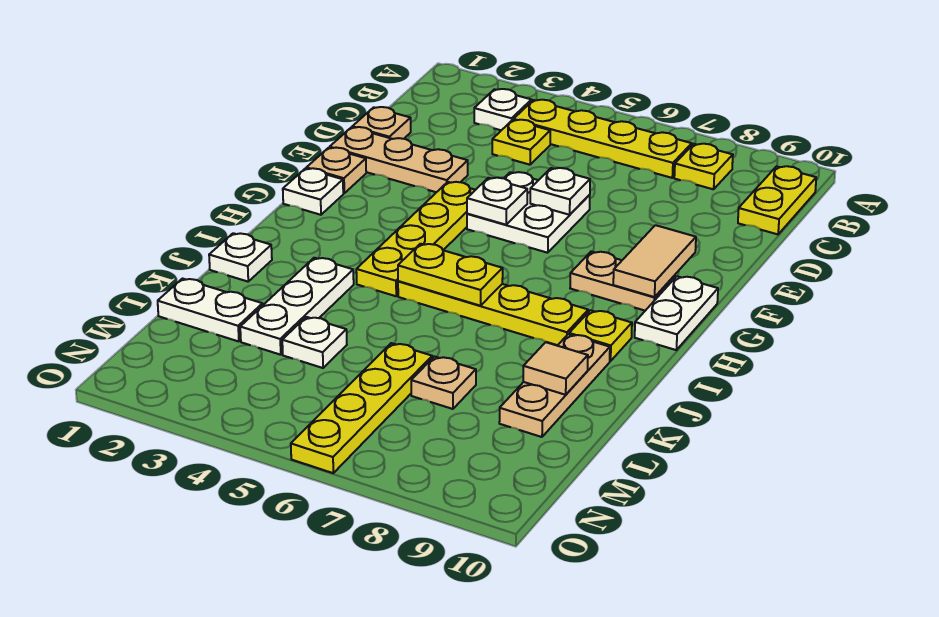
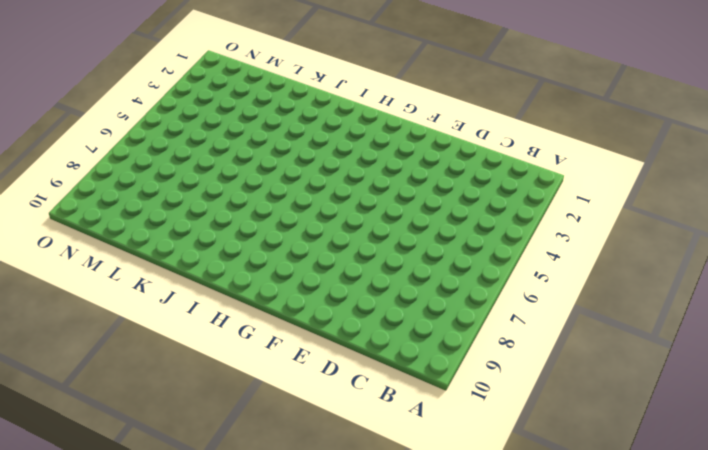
none -> white plate B3 level 1
none -> yellow plate B4:B7 level 1
none -> yellow plate B8 level 1

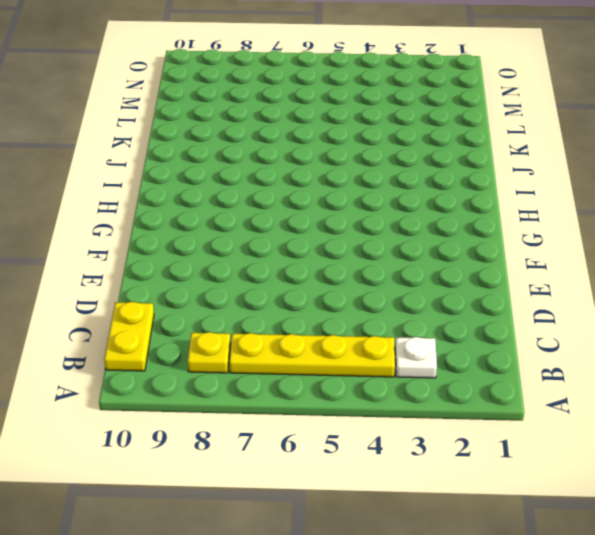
none -> yellow plate C4 level 1
none -> tan plate D1 level 1
none -> tan plate E1:E3 level 1

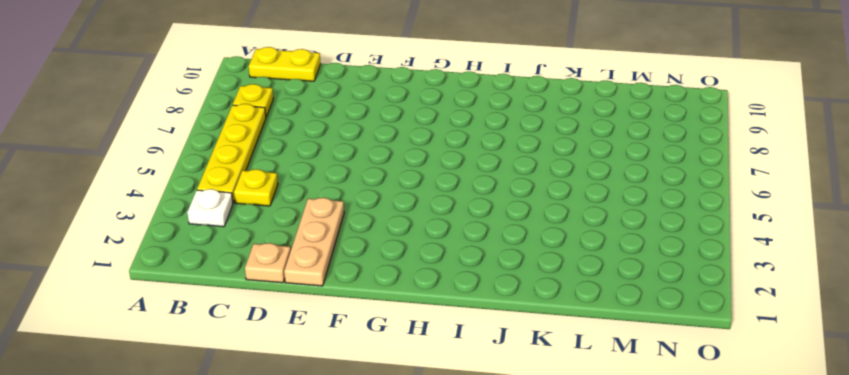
none -> white plate E5:F6 level 1
none -> tan plate F1 level 1
none -> yellow plate F4:I4 level 1

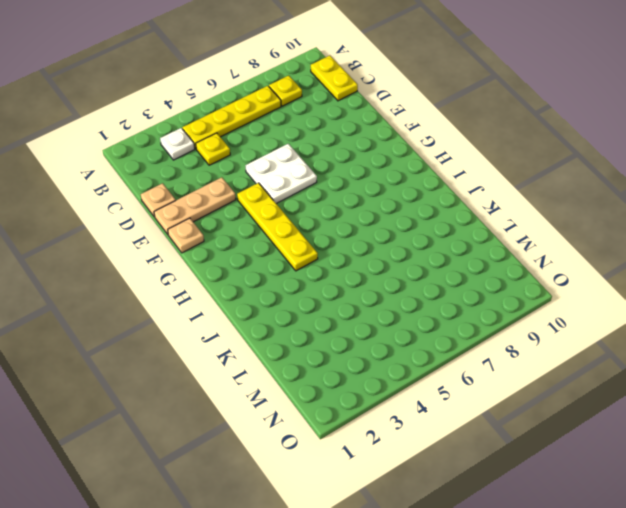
none -> white plate G1 level 1
none -> tan plate G8:G9 level 1
none -> white plate G10:H10 level 1

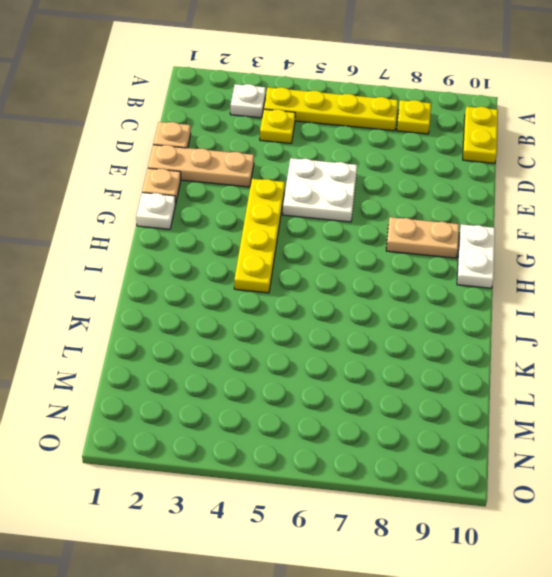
none -> yellow plate I5:I8 level 1
none -> yellow plate I9 level 1
none -> white plate J1 level 1

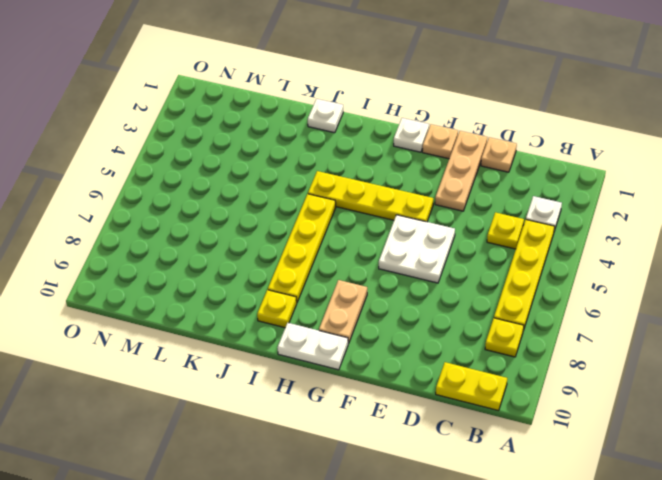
none -> white plate J3:L3 level 1
none -> tan plate J9:L9 level 1
none -> white plate L1:L2 level 1

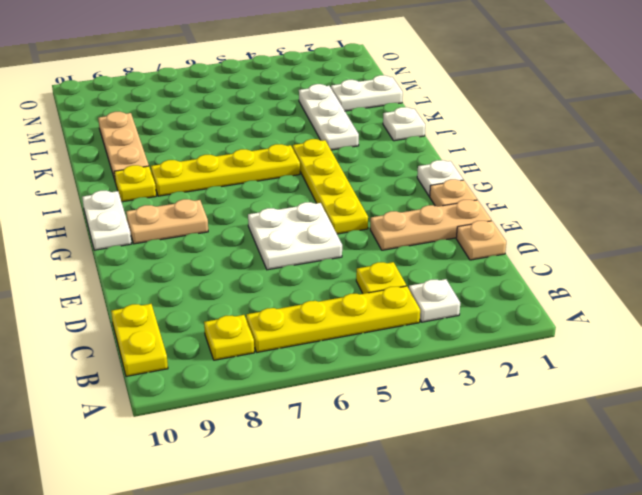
none -> white plate L4 level 1
none -> yellow plate L6:O6 level 1
none -> tan plate L7 level 1

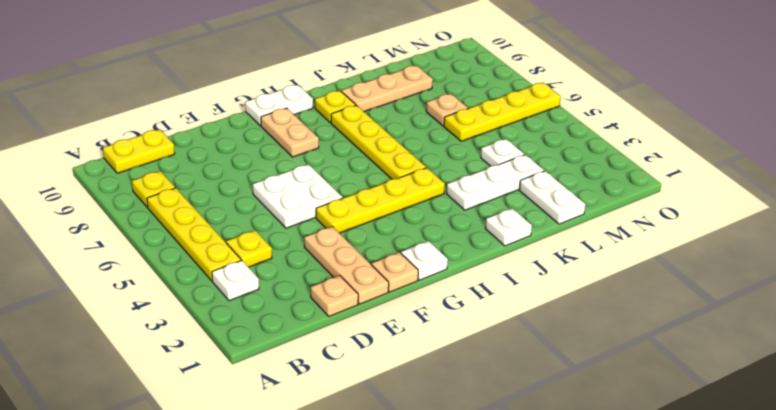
none -> white plate E6 level 2
none -> white plate F5 level 2
none -> tan tile F9:G9 level 2

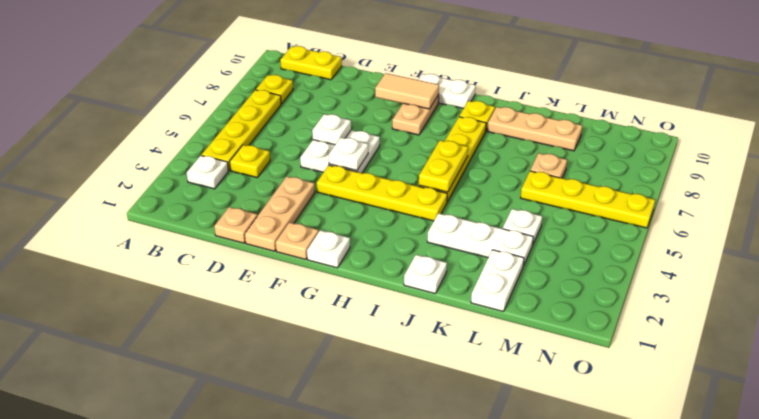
none -> tan tile K9 level 2

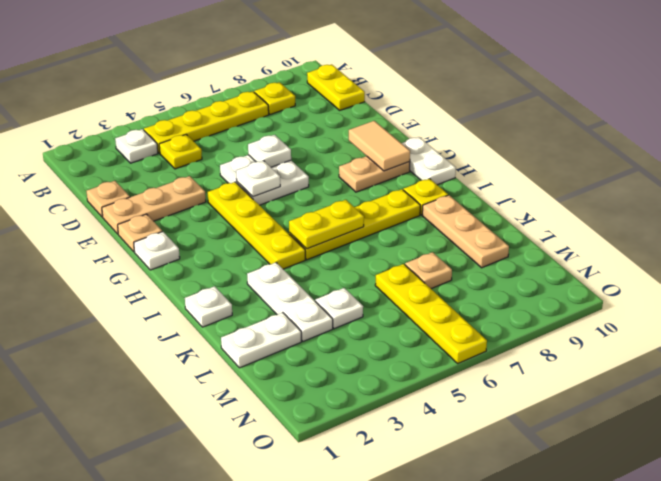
none -> tan tile K9 level 2

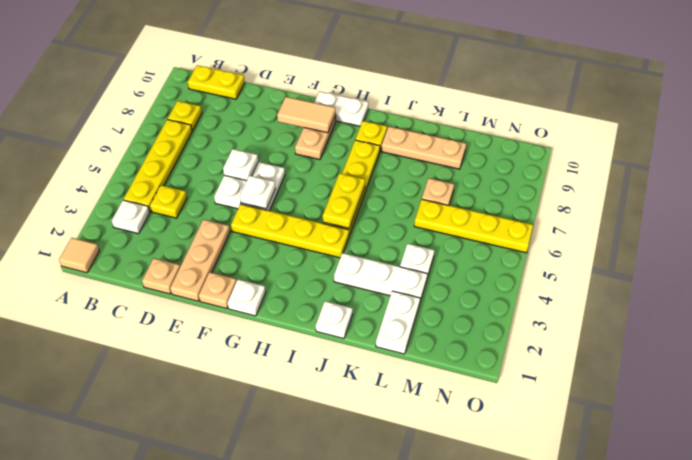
tan tile A1 level 1 -> tan tile K9 level 2

